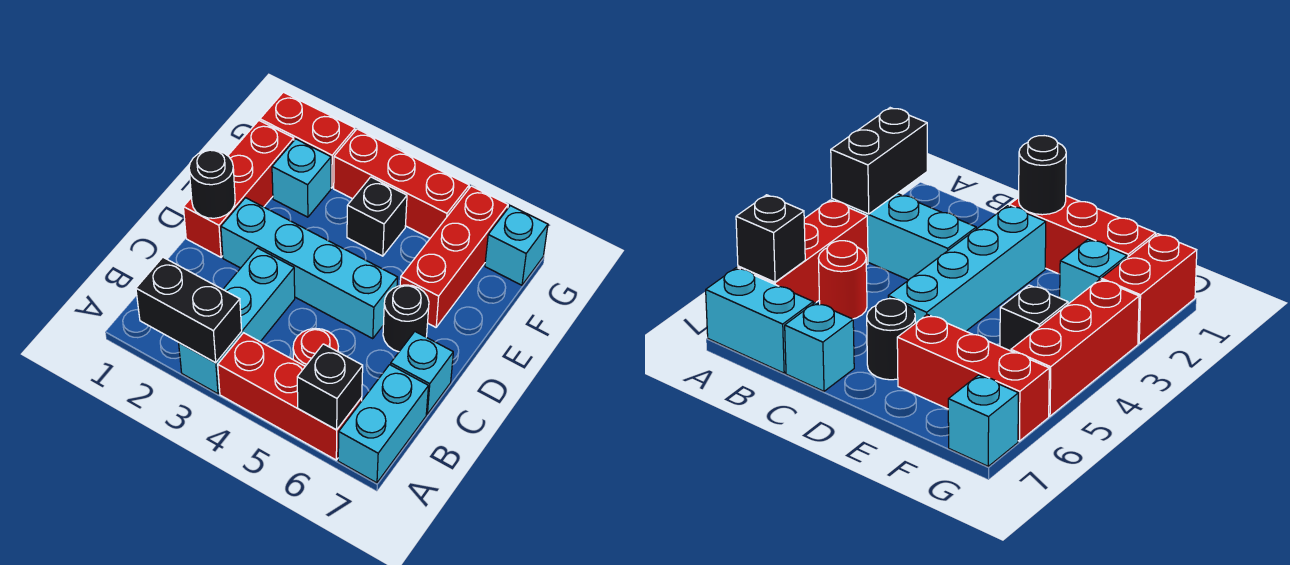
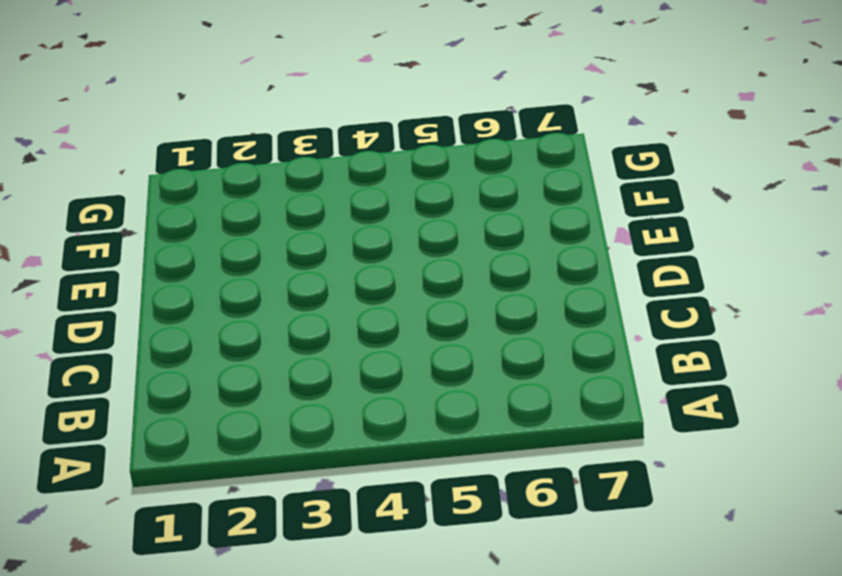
none -> cyan brick A3:C3 level 1
none -> red brick A4:A6 level 1
none -> cyan brick A7:B7 level 1

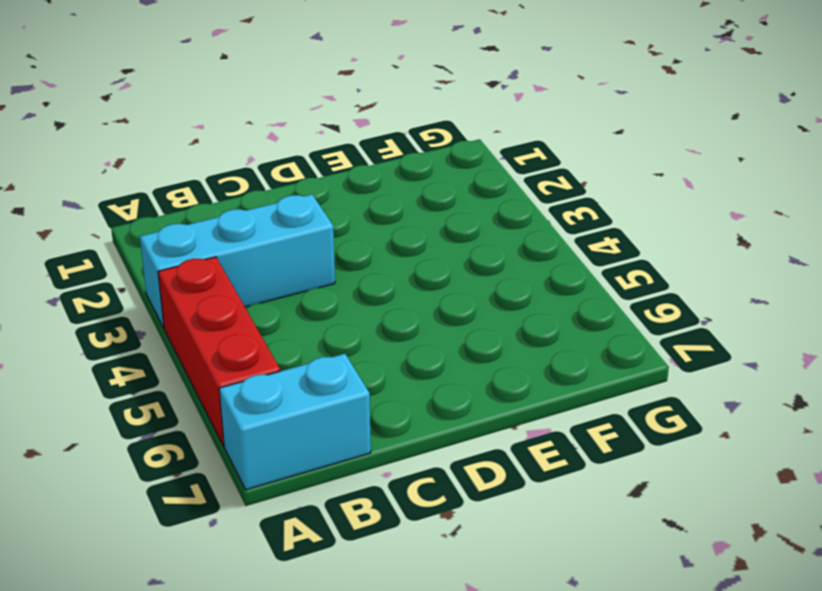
none -> red round brick B5 level 1
none -> cyan brick C7 level 1
none -> red brick D1:F1 level 1

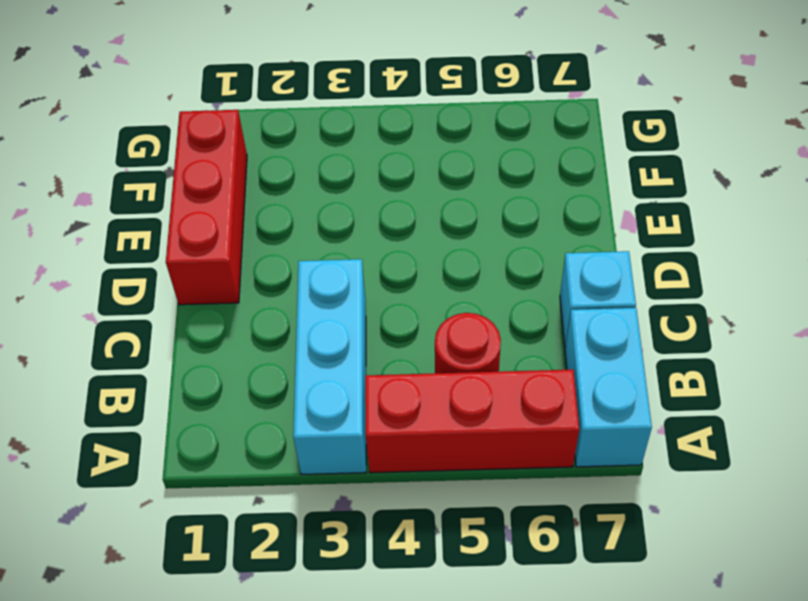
none -> cyan brick D2:D5 level 1
none -> black round brick D6 level 1
none -> red brick E6:G6 level 1

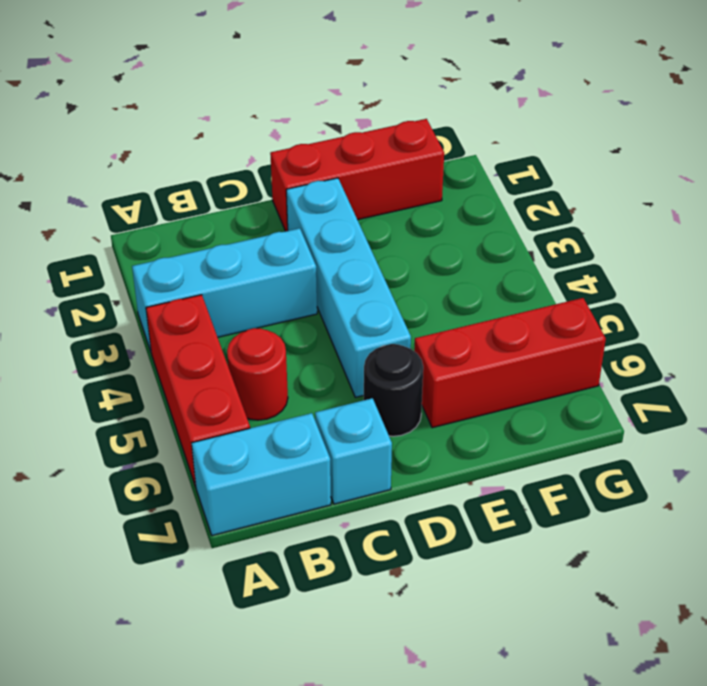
none -> cyan brick F2 level 1
none -> black brick F4 level 1
none -> red brick G1:G2 level 1

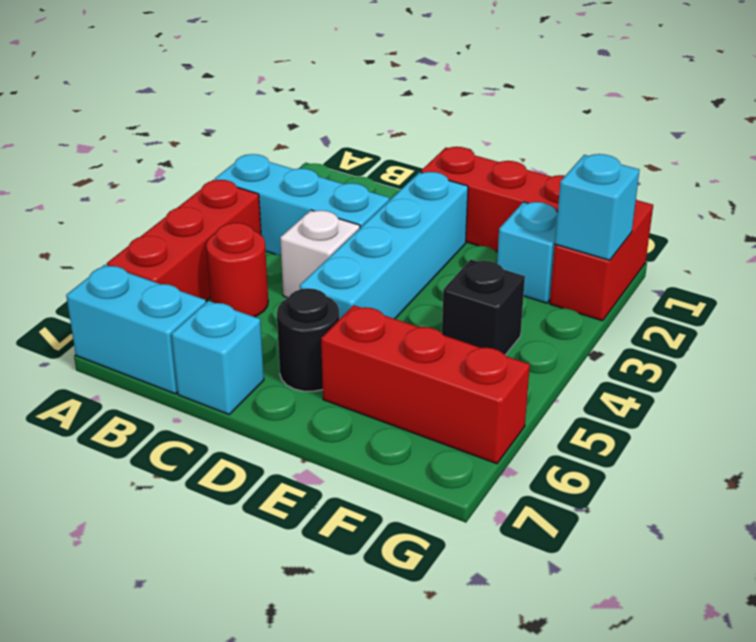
white brick C4 level 1 -> none
cyan brick G2 level 2 -> cyan brick G7 level 1
none -> red brick G3:G5 level 1
none -> black brick A2:A3 level 2
none -> black brick A6 level 2

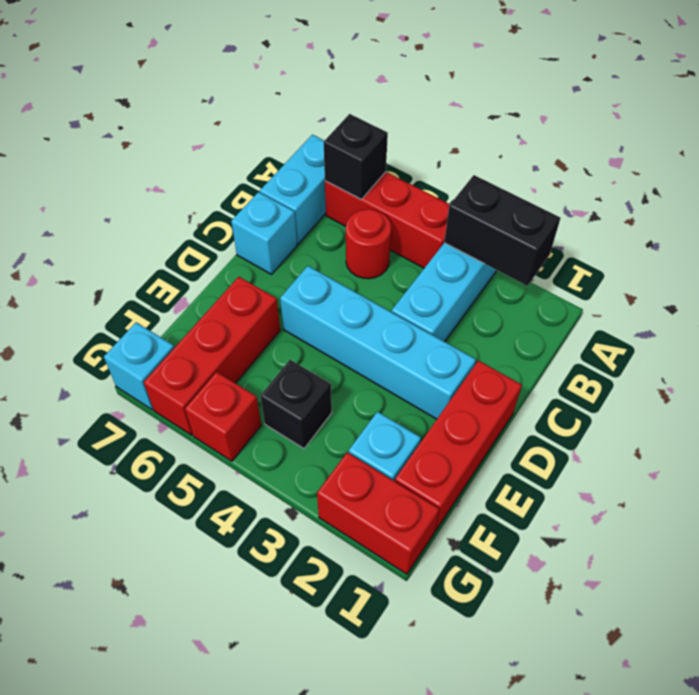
red brick G5 level 1 -> red brick G3:G5 level 1
none -> black round brick D6 level 1
none -> black round brick D1 level 2

